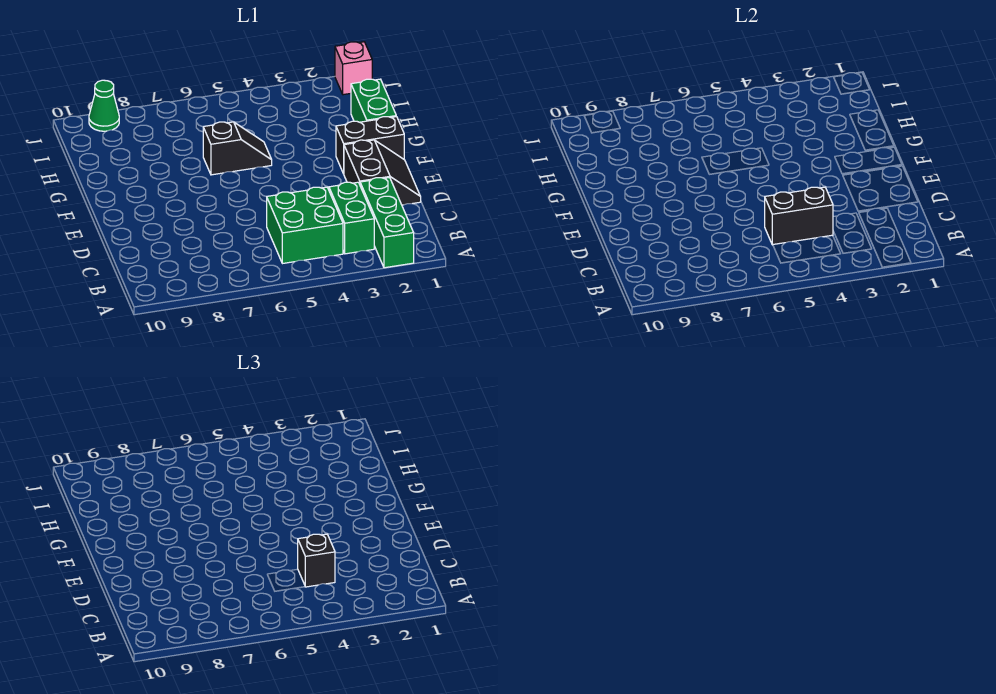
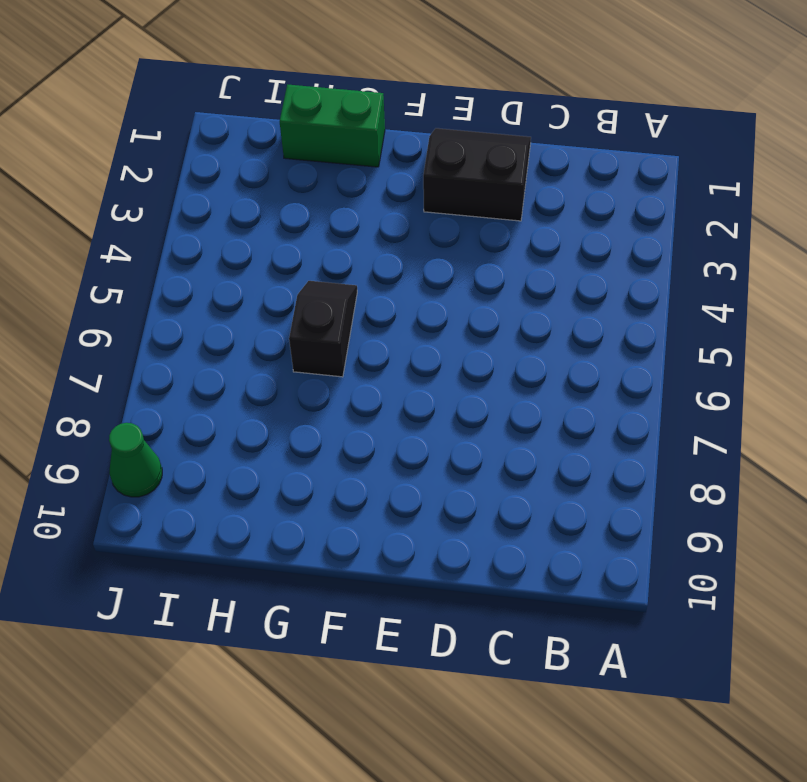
none -> green brick A2:C2 level 1
none -> green brick B3:C3 level 1

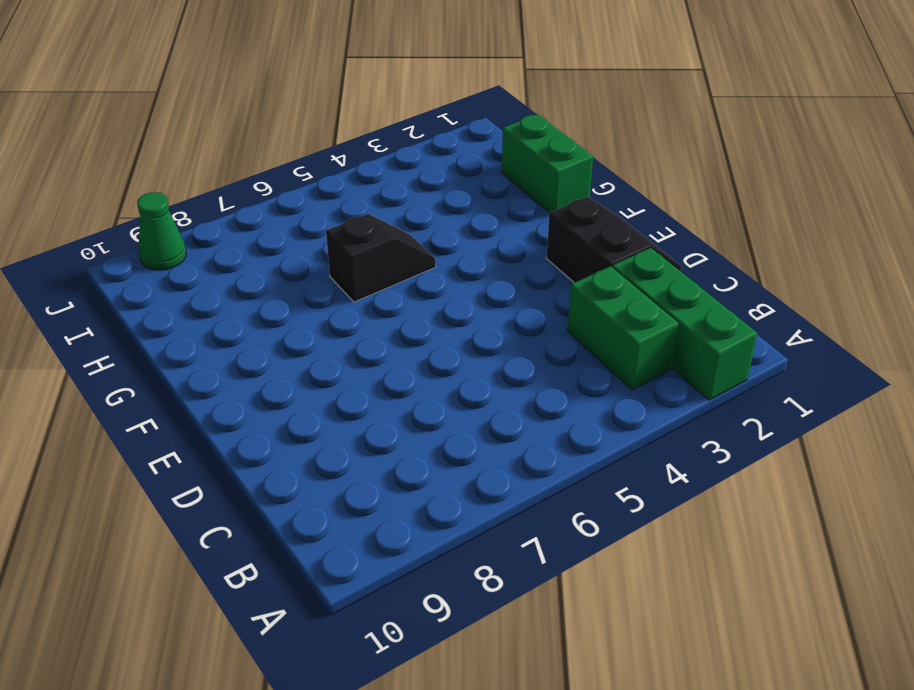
none -> green brick B4:C5 level 1
none -> black brick F1:F2 level 1

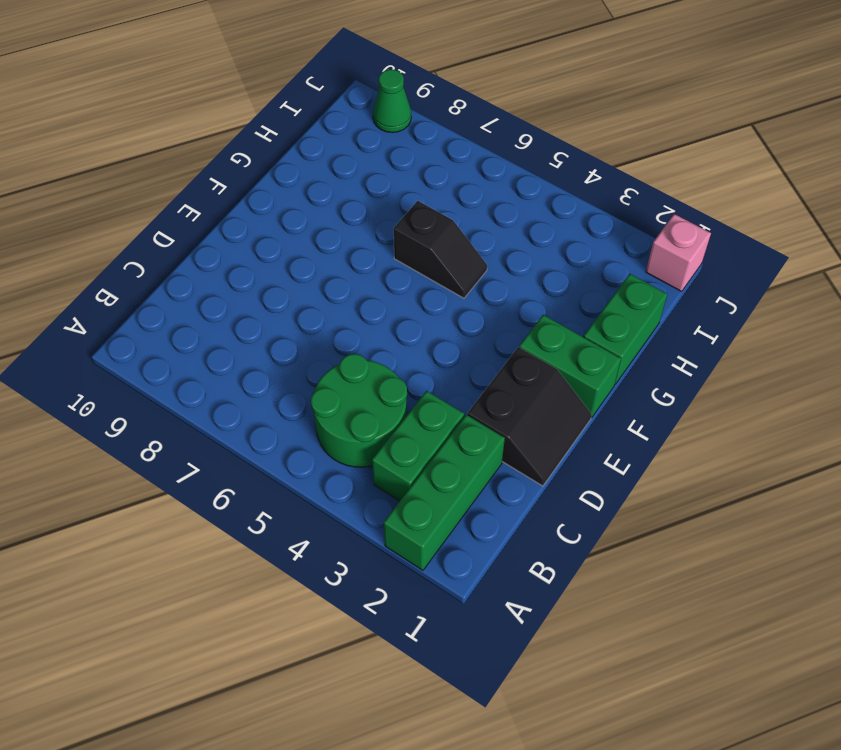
green round brick B4:C5 level 1 -> green brick B4:C5 level 1
green brick F1:F2 level 1 -> black brick F1:F2 level 1
none -> black brick C4:C5 level 2
none -> black brick C4 level 3

